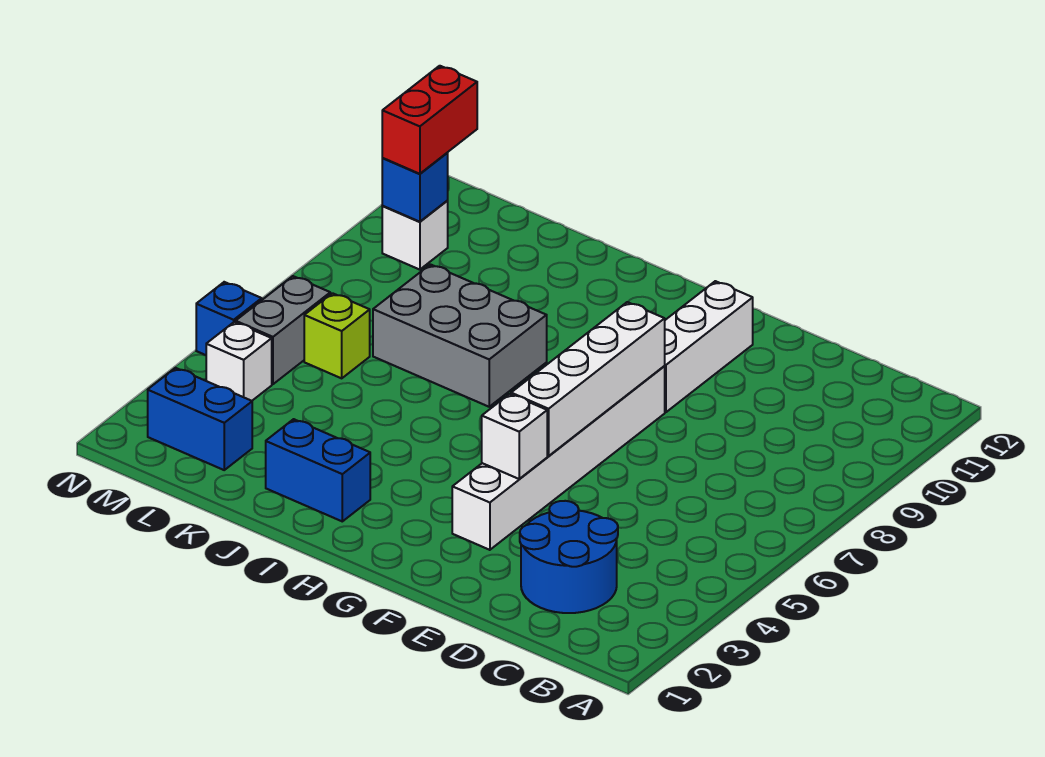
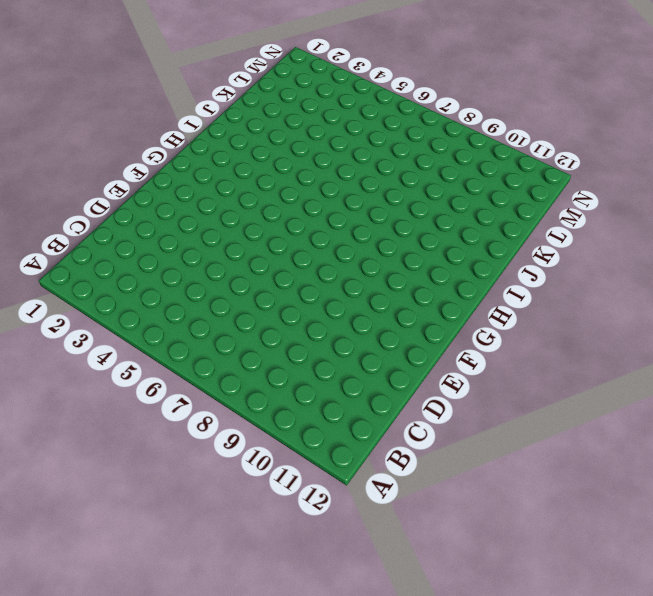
none -> blue round brick C2:D3 level 1
none -> white brick F3:F8 level 1
none -> white brick F9:F11 level 1

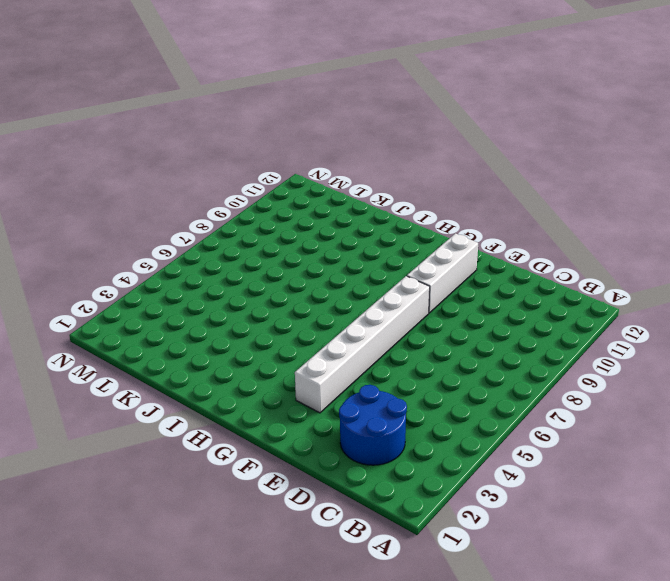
none -> blue brick I2:J2 level 1
none -> grey brick I7:K8 level 1
none -> blue brick L2:M2 level 1

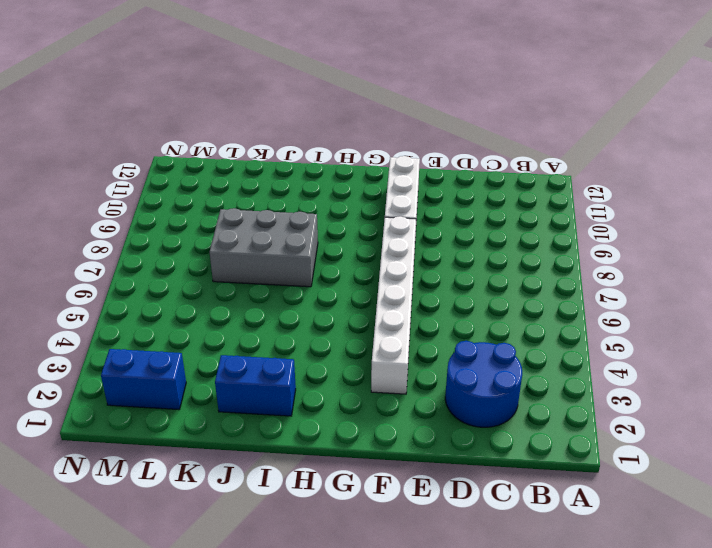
none -> lime brick L6 level 1
none -> white brick M4 level 1
none -> grey brick M5:M6 level 1

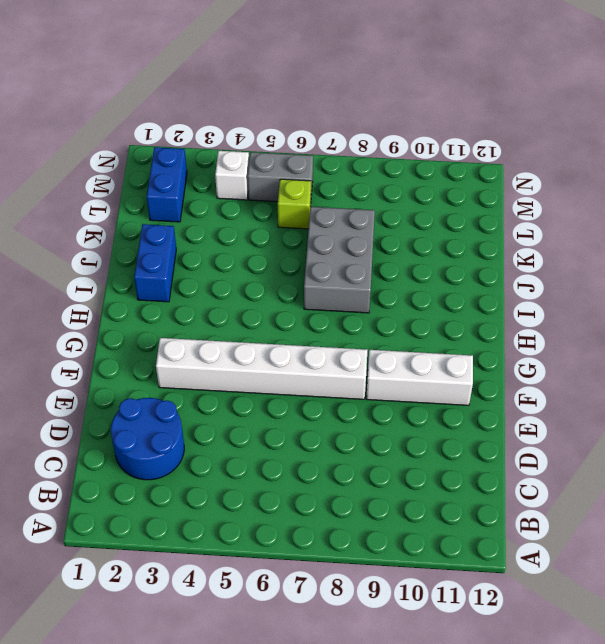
none -> white brick M10 level 1
none -> blue brick N5 level 1
none -> white brick F4 level 2

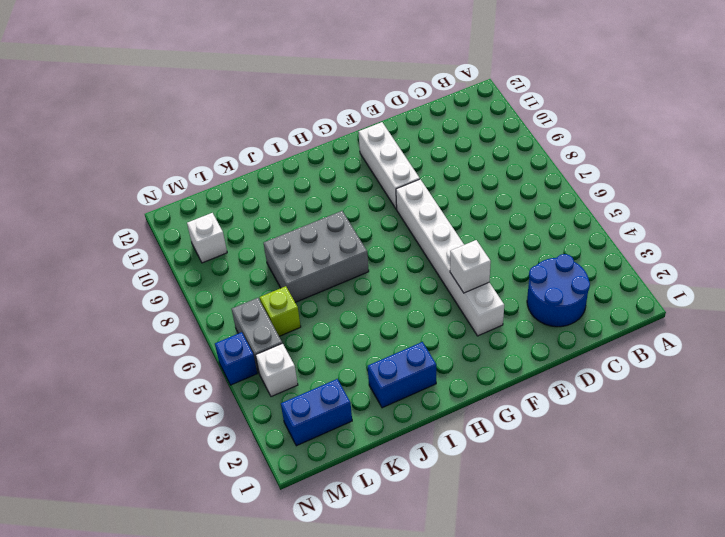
none -> white brick F5:F8 level 2
none -> blue brick M10 level 2
none -> red brick M10:M11 level 3

